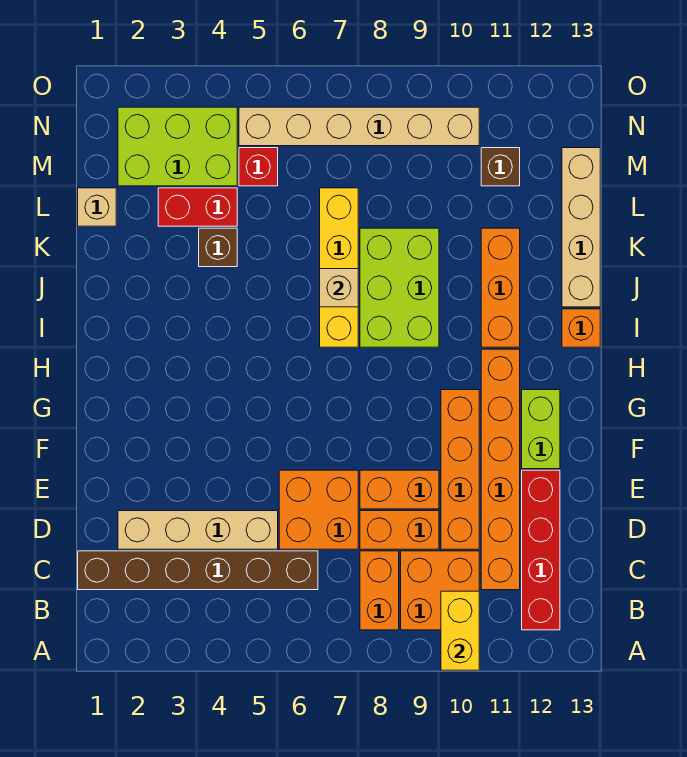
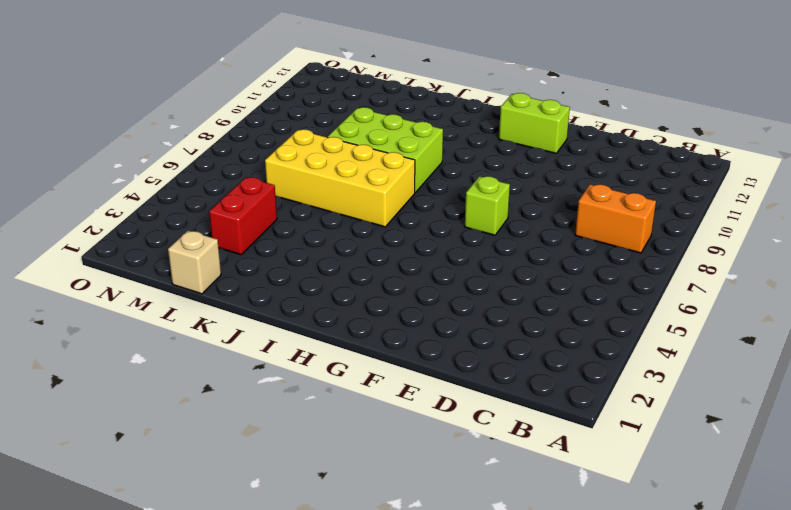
lime brick F7 level 1 -> none
yellow brick I6:L7 level 1 -> yellow brick I7:L7 level 1
none -> orange brick B9:C10 level 1
none -> red brick B12:E12 level 1
none -> brown brick C1:C6 level 1

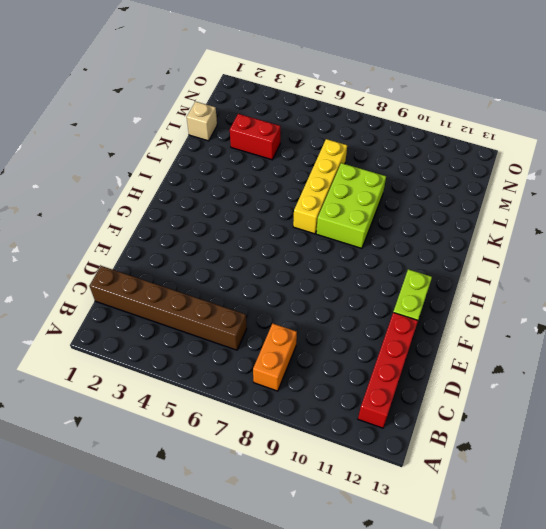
none -> orange brick B9:C10 level 1
none -> orange brick C11:H11 level 1
none -> tan brick D2:D5 level 1

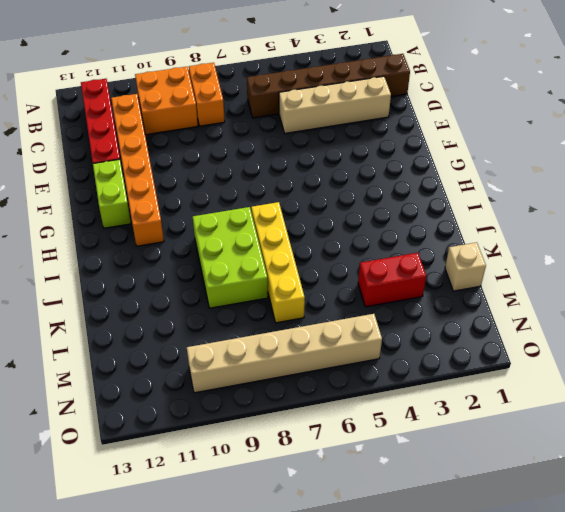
none -> orange brick D6:E7 level 1
none -> orange brick D8:D9 level 1
none -> orange brick D10:G10 level 1

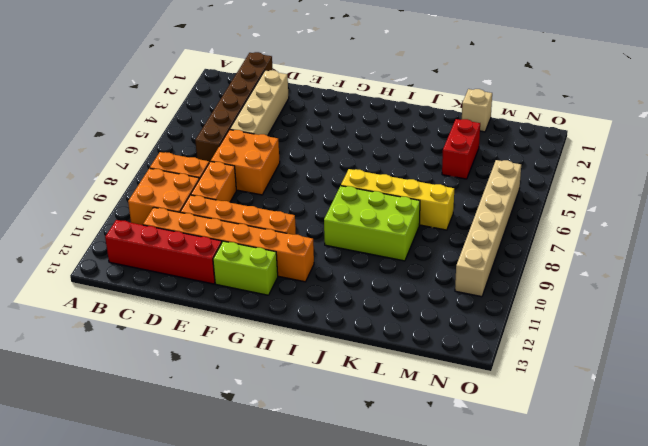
none -> orange brick E8:E9 level 1
none -> orange brick I11:K11 level 1
none -> orange brick I13 level 1

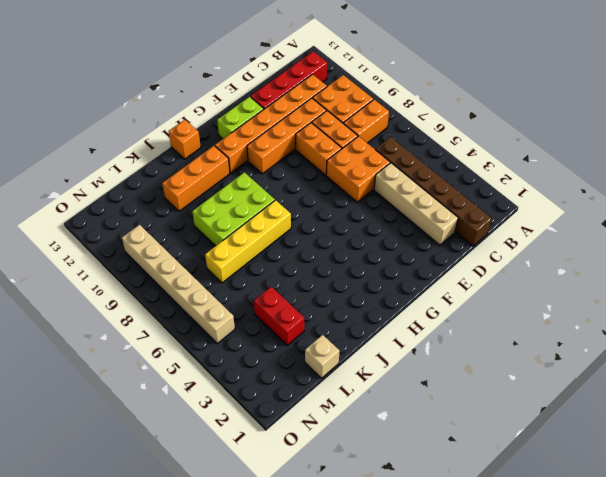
none -> tan brick J13:M13 level 1
none -> brown brick K4 level 1
none -> lime brick M2:N4 level 1

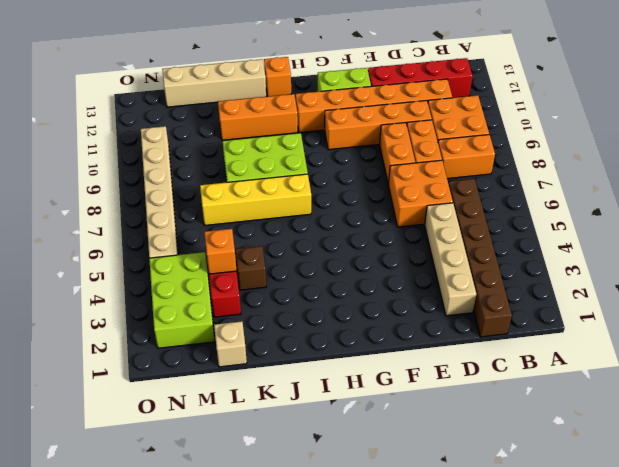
orange brick L4 level 2 -> none
none -> red brick M5 level 1
none -> brown brick M11 level 1
none -> yellow brick A10:B10 level 2

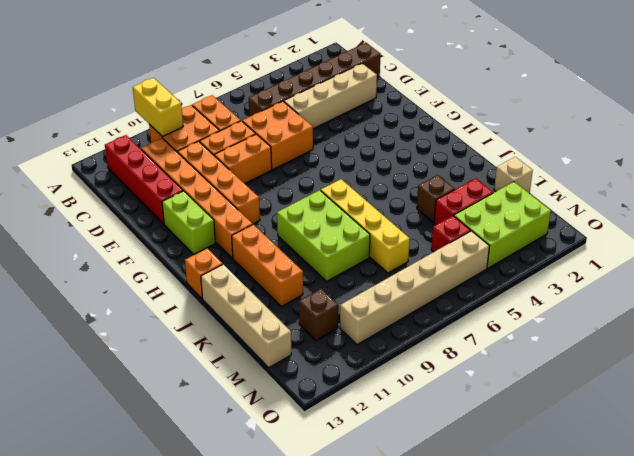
none -> tan brick J7 level 2

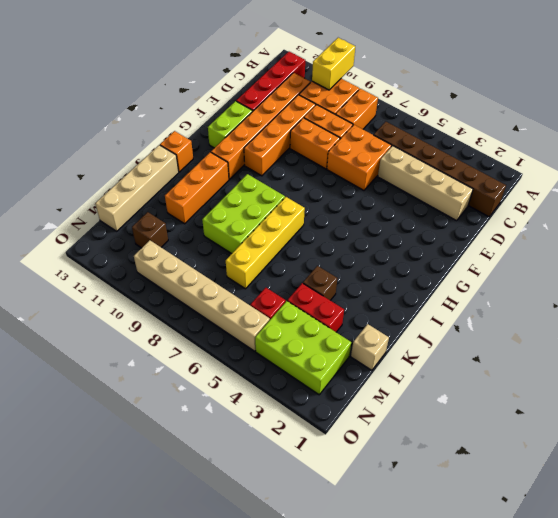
none -> tan brick J7 level 2

